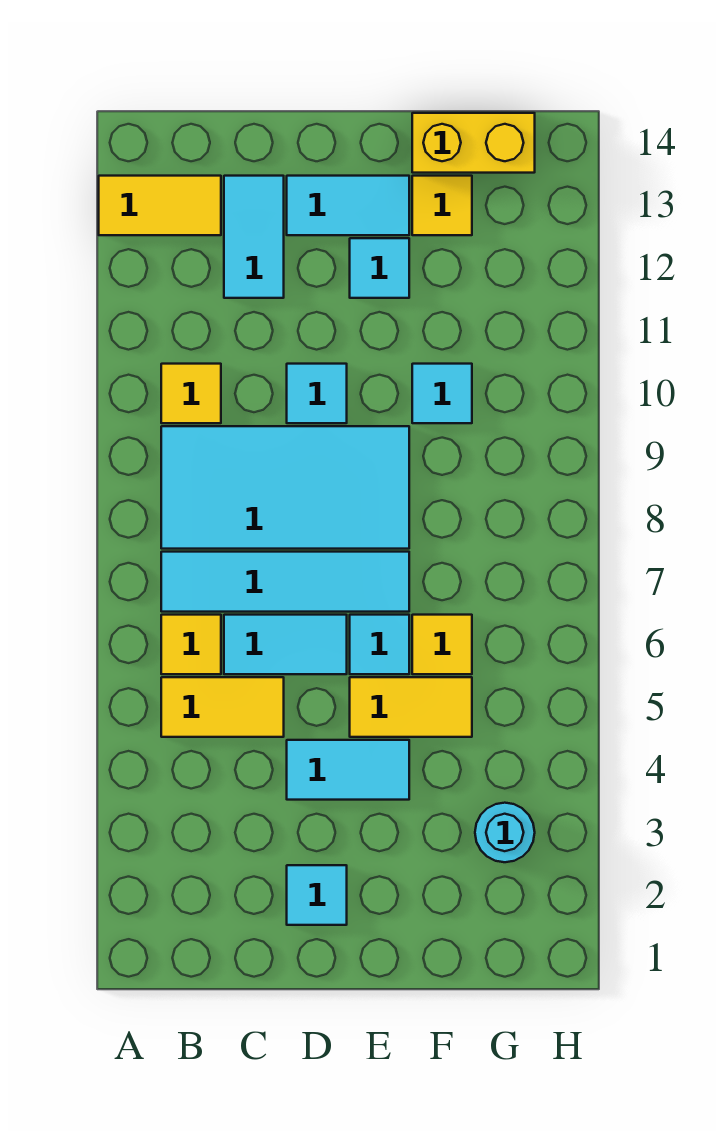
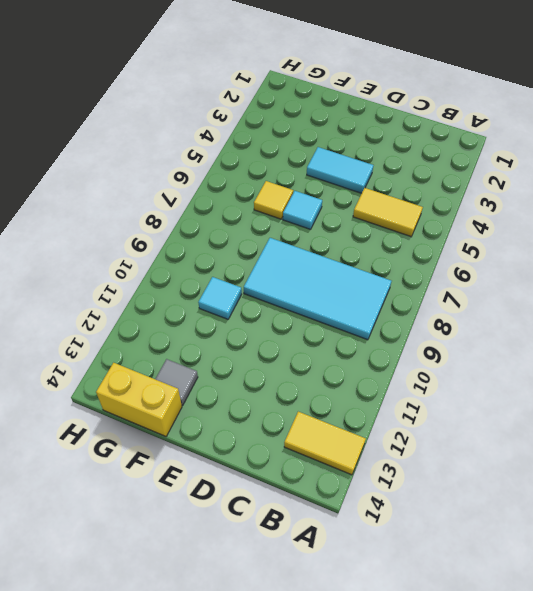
grey tile F13 level 1 -> yellow tile F13 level 1
none -> yellow tile B6 level 1
none -> cyan tile B7:E7 level 1
none -> yellow tile B10 level 1

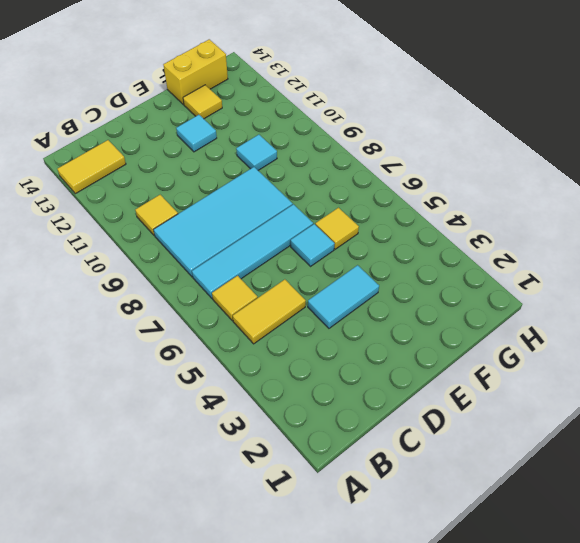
none -> cyan tile C6:D6 level 1
none -> cyan tile C12:C13 level 1
none -> cyan tile D2 level 1

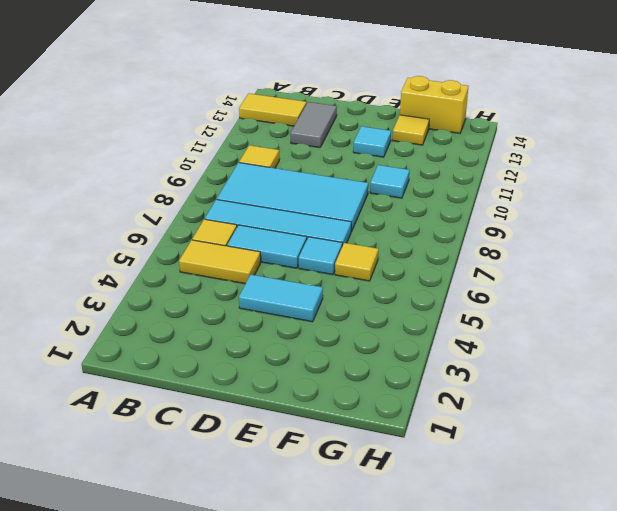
grey tile C12:C13 level 1 -> cyan tile C12:C13 level 1
none -> cyan tile D2 level 1
none -> cyan tile D10 level 1
none -> cyan tile D13:E13 level 1

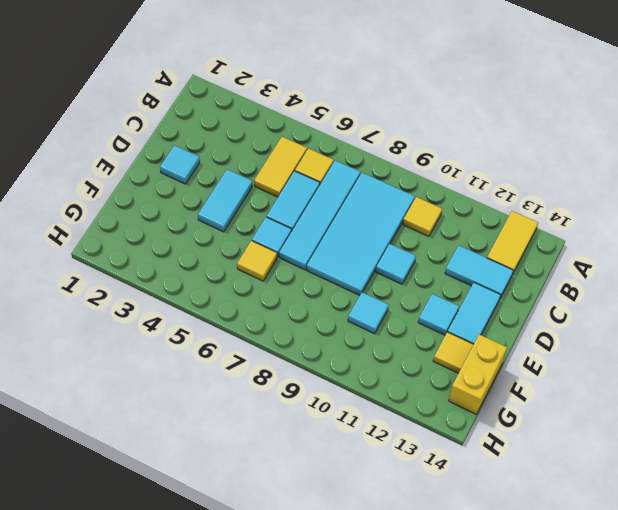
none -> yellow tile E5:F5 level 1
none -> cyan round brick G3 level 1

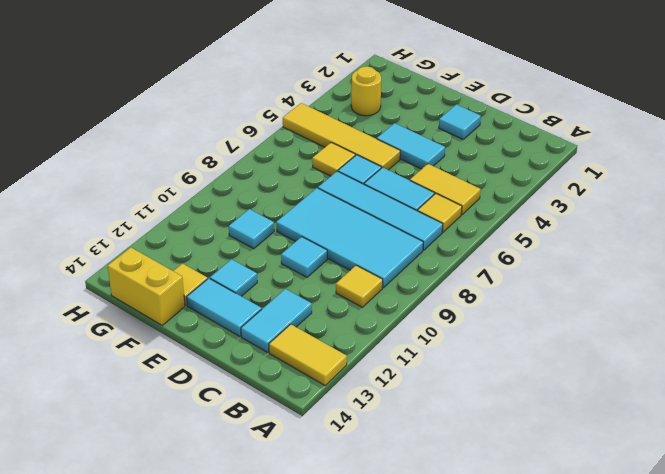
yellow tile E5:H5 level 1 -> yellow tile E5:F5 level 1
yellow round brick G3 level 1 -> cyan round brick G3 level 1

